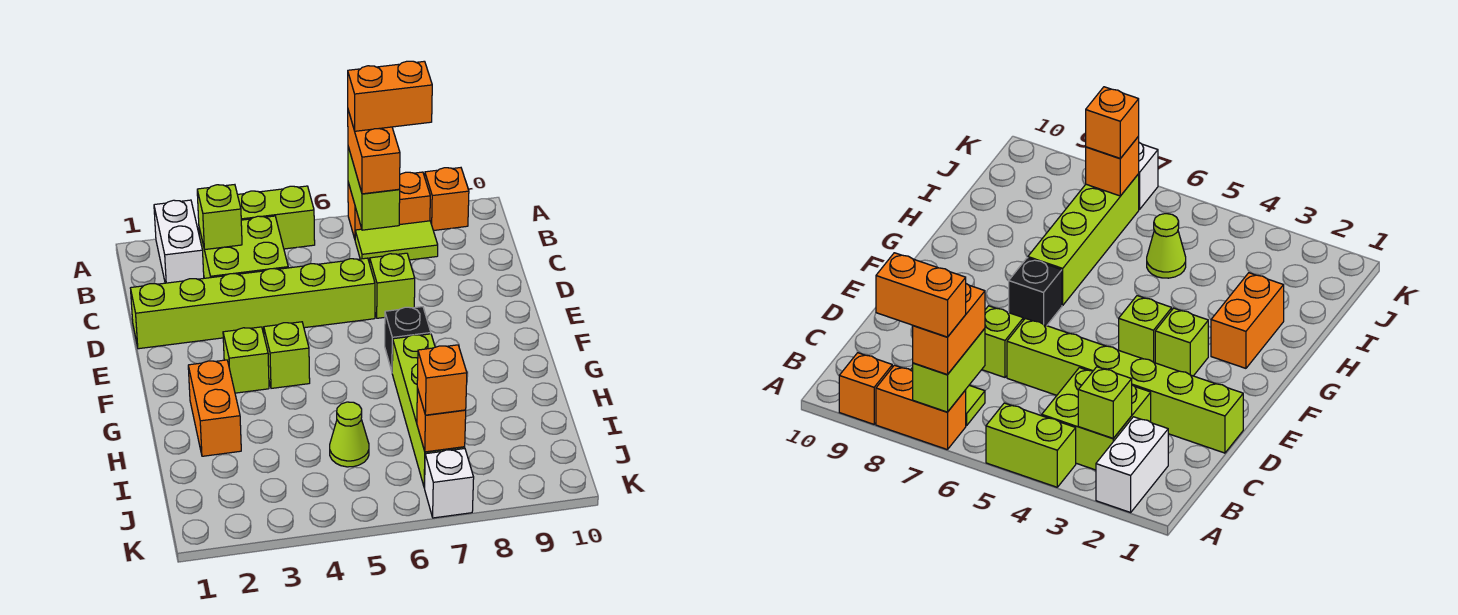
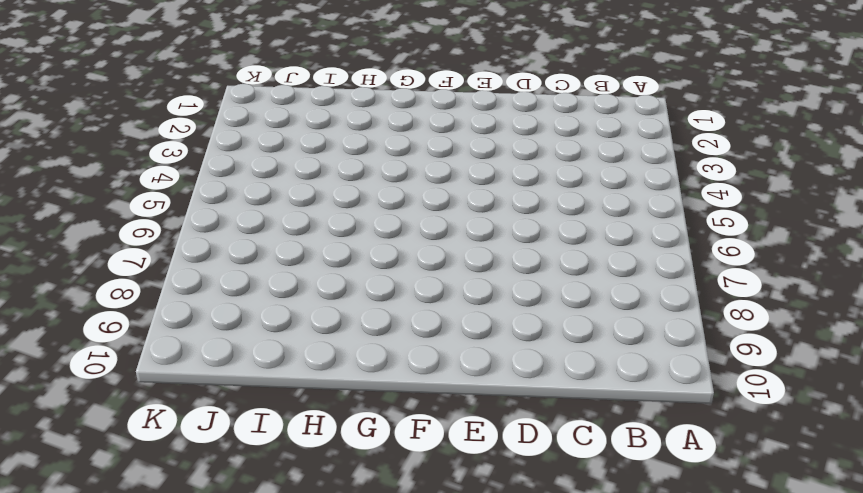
none -> white brick A2:B2 level 1
none -> lime brick A4:A5 level 1
none -> orange brick A7:A8 level 1

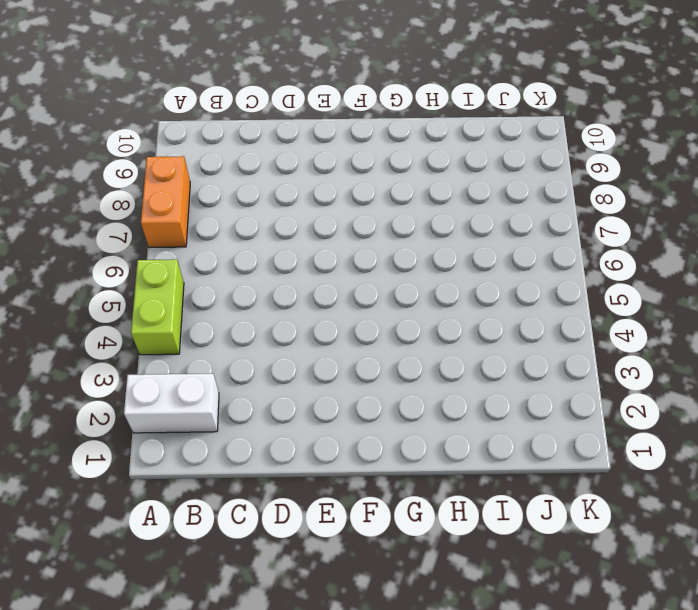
none -> orange brick A9 level 1
none -> lime brick B3:C4 level 1
none -> lime tile B7:B8 level 1

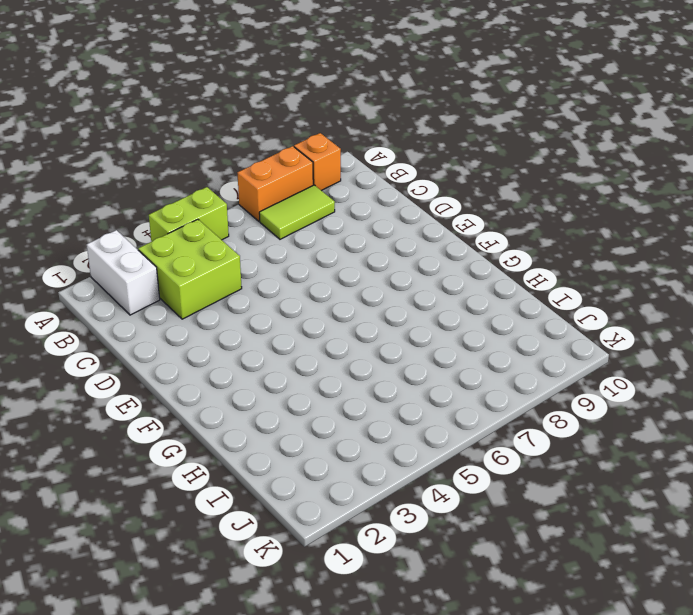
none -> lime brick D1:D6 level 1
none -> lime brick D7 level 1
none -> lime brick F3 level 1

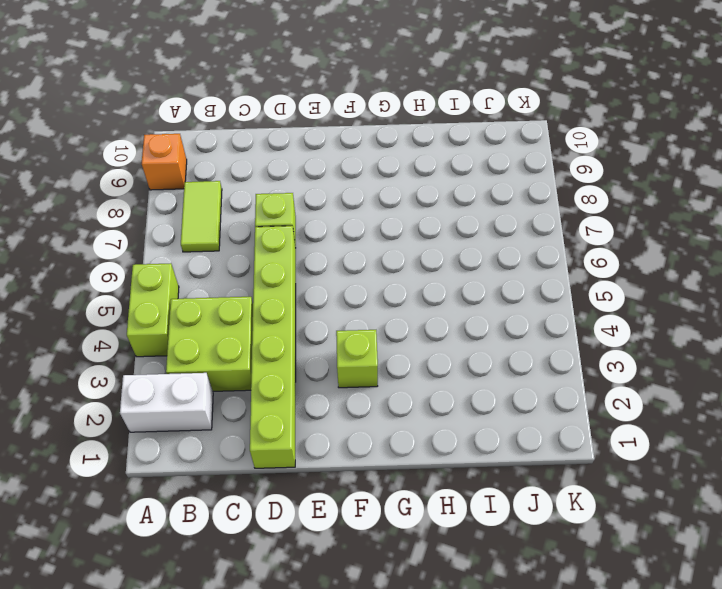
none -> orange brick A7:A8 level 1
none -> lime brick F4 level 1
none -> black brick F7 level 1

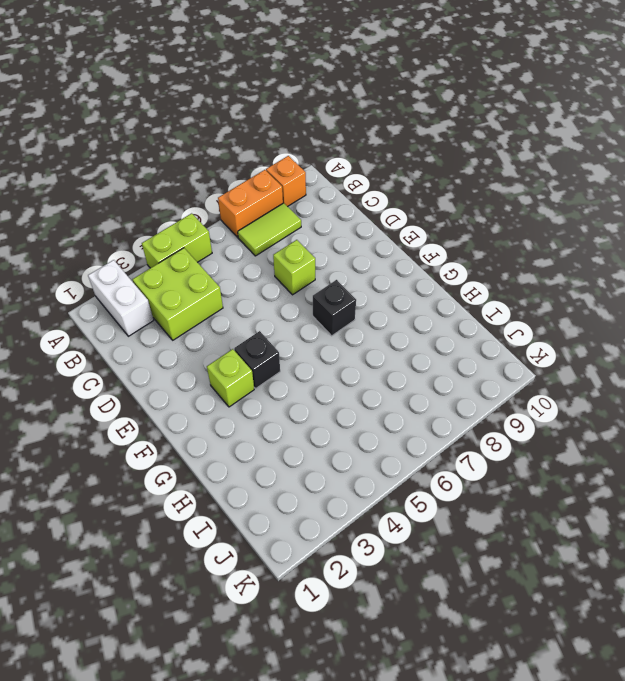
black brick F4 level 1 -> lime brick F4 level 1
none -> lime brick D1:D6 level 1
none -> orange brick G2:H2 level 1
none -> lime brick G7:J7 level 1

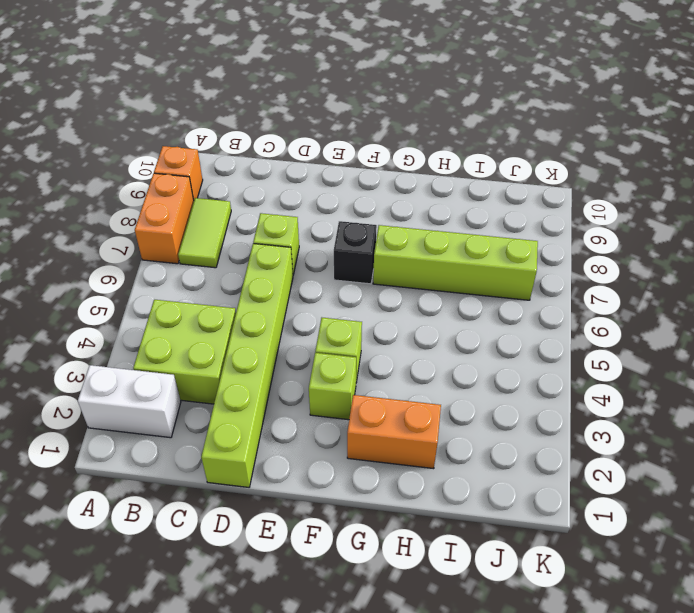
none -> lime brick A4:A5 level 1
none -> lime cone I5 level 1
none -> white brick K7 level 1

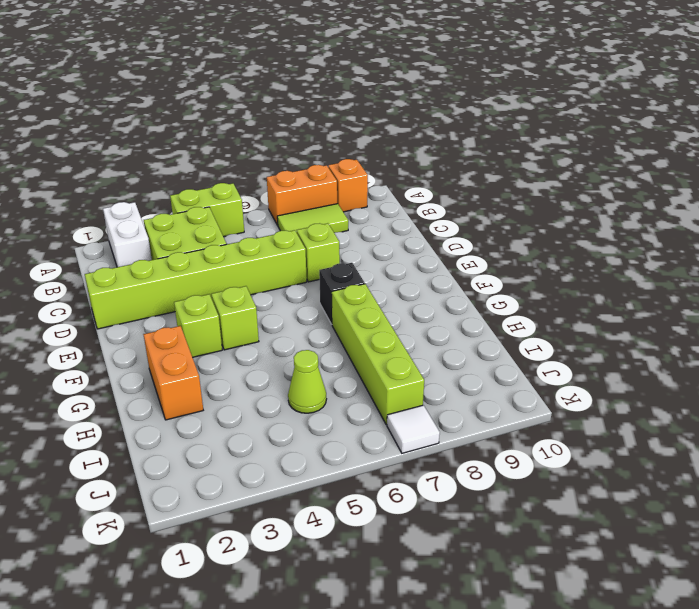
white tile K7 level 1 -> white brick K7 level 1
none -> lime brick A7:B7 level 2
none -> lime brick B3 level 2
none -> orange brick J7 level 2

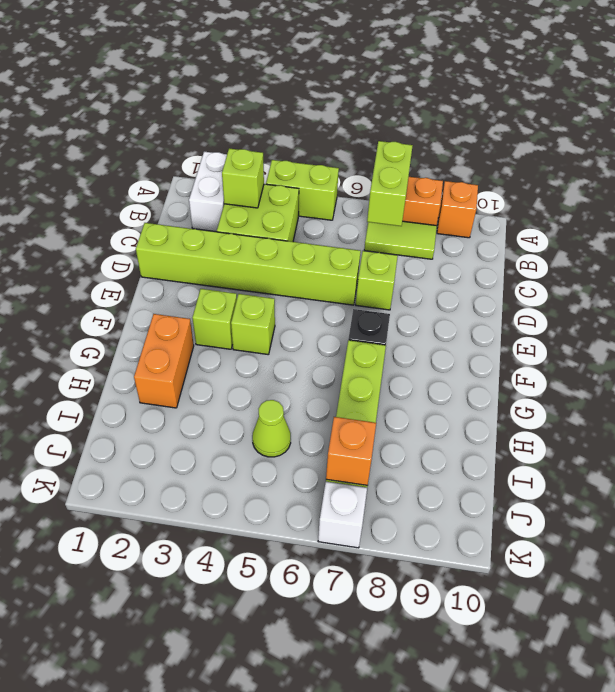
none -> orange brick A7:B7 level 3
none -> orange brick J7 level 3
none -> orange brick A7:A8 level 4

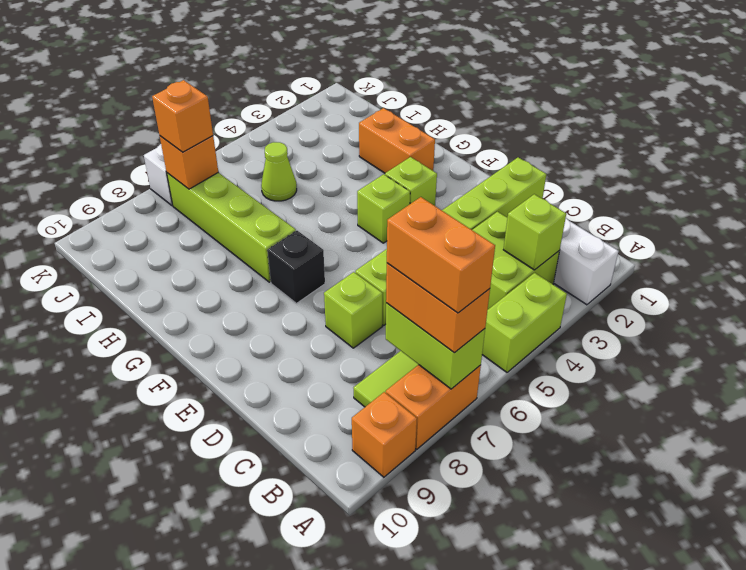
orange brick A7:B7 level 4 -> orange brick A7:A8 level 4

